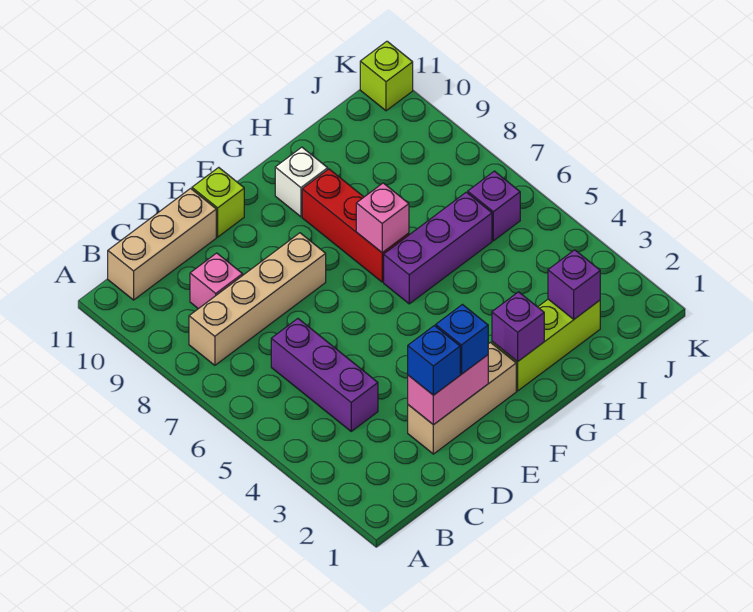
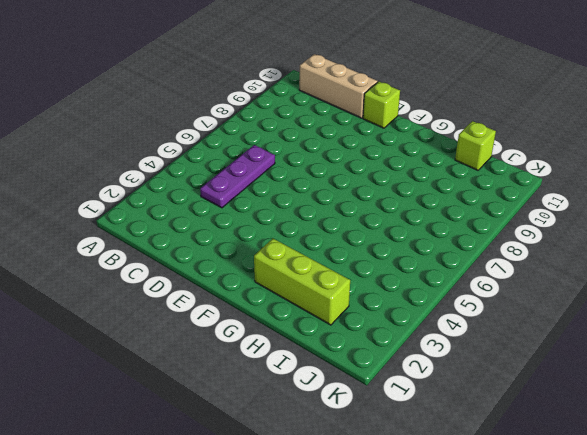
purple plate C4:C6 level 1 -> purple brick C4:C6 level 1
lime brick I11 level 1 -> lime brick K11 level 1
none -> tan brick B8:E8 level 1
none -> pink brick C9 level 1
none -> tan brick D2:F2 level 1

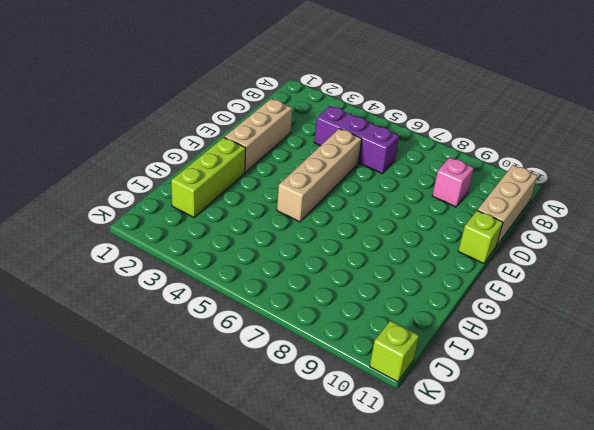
tan brick D5:G5 level 1 -> tan brick B8:E8 level 1
none -> purple brick G6:I6 level 1
none -> red brick G7:G9 level 1
none -> white brick G10 level 1

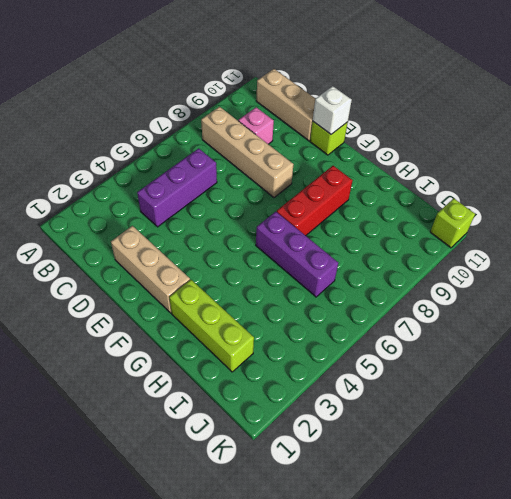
white brick E11 level 2 -> white brick G10 level 1
none -> purple brick J6 level 1
none -> pink brick D2:E2 level 2
none -> purple brick G2 level 2

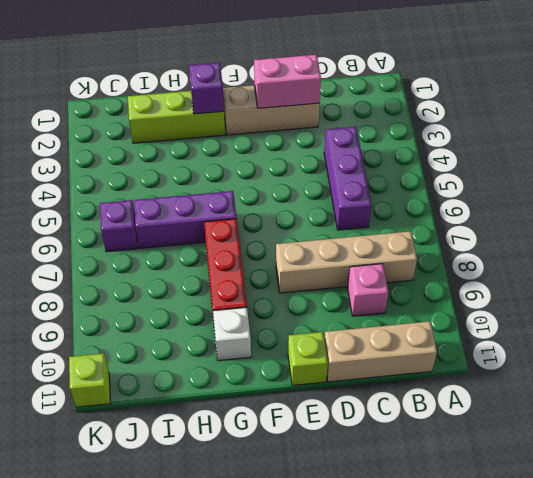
none -> pink brick G7 level 2
none -> purple brick I2 level 2
none -> blue brick D2 level 3

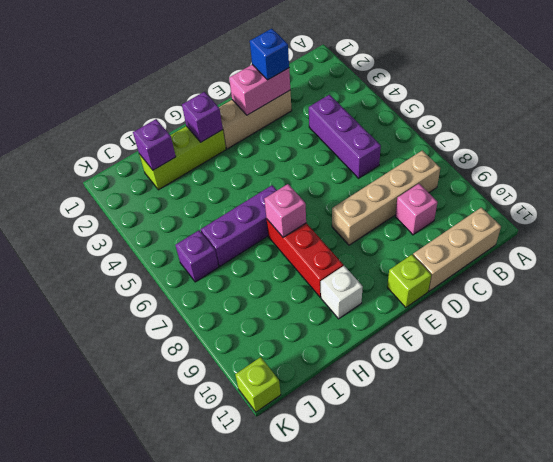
none -> blue brick E2 level 3

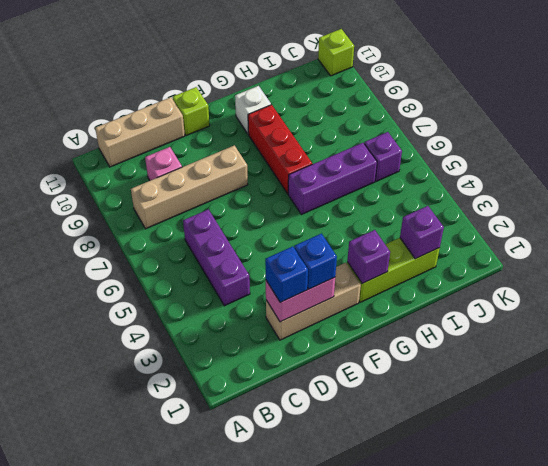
none -> pink brick G7 level 2

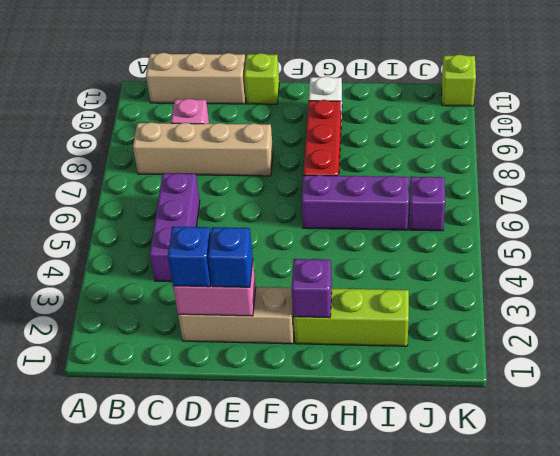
none -> pink brick G7 level 2
none -> purple brick I2 level 2

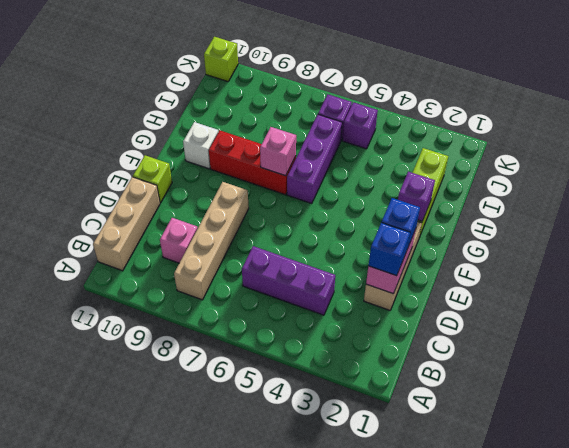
purple brick J5 level 1 -> purple brick I2 level 2

